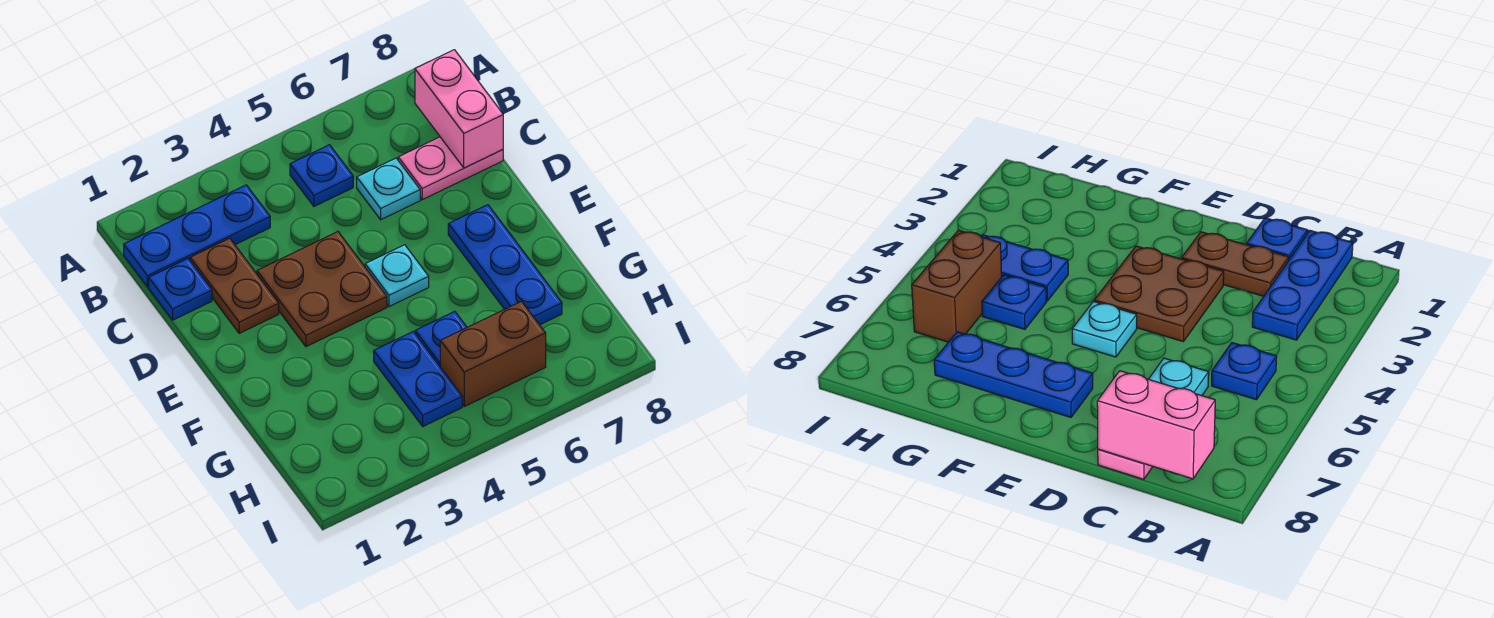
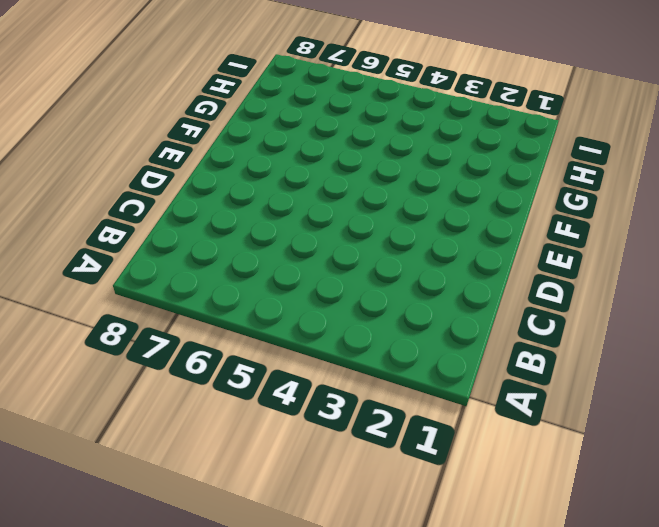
none -> blue plate B1:B3 level 1
none -> blue plate B5 level 1
none -> blue plate C1 level 1

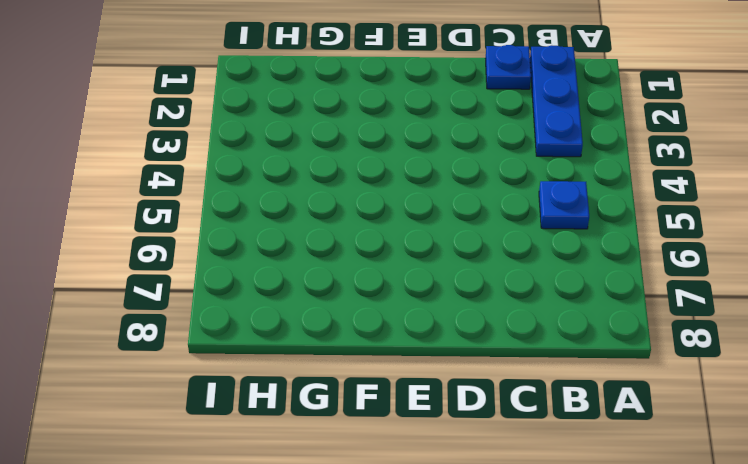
none -> brown plate C2:D2 level 1
none -> cyan plate C6 level 1
none -> pink plate C7:C8 level 1

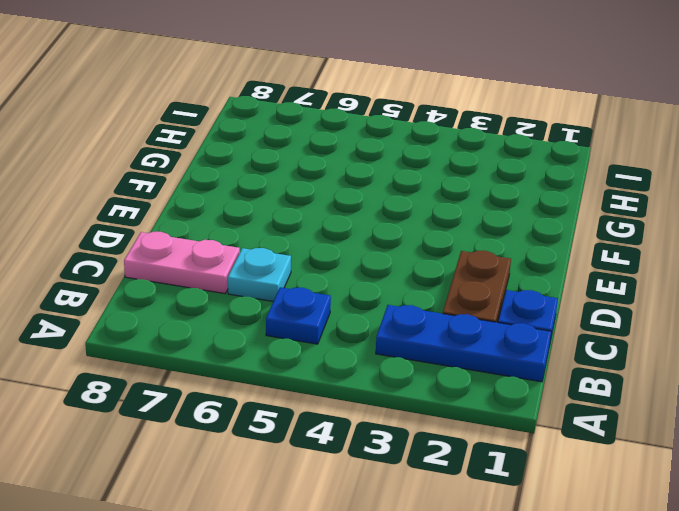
none -> brown plate D3:E4 level 1
none -> cyan plate E5 level 1
none -> blue plate E7:G7 level 1

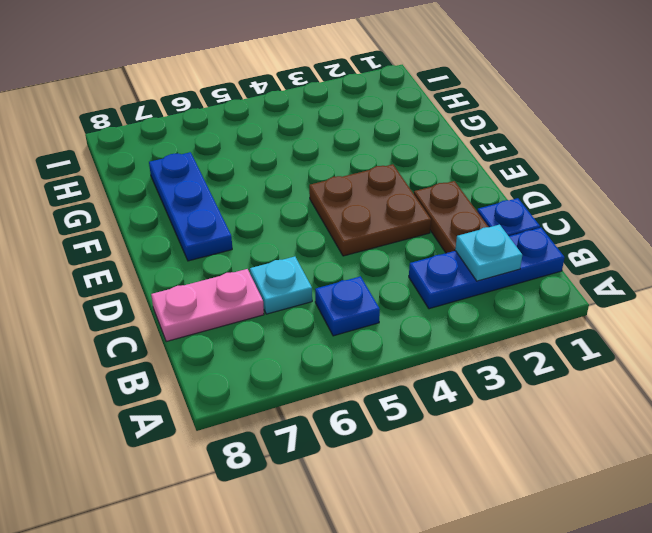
cyan plate B2 level 2 -> cyan plate E5 level 1
none -> blue plate G4:H4 level 1
none -> blue plate G5 level 1
none -> brown brick H5:H6 level 1

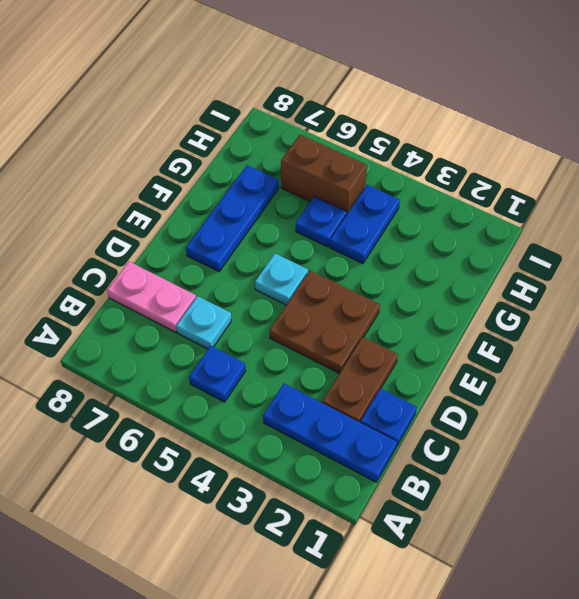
none -> pink brick B8:C8 level 2

